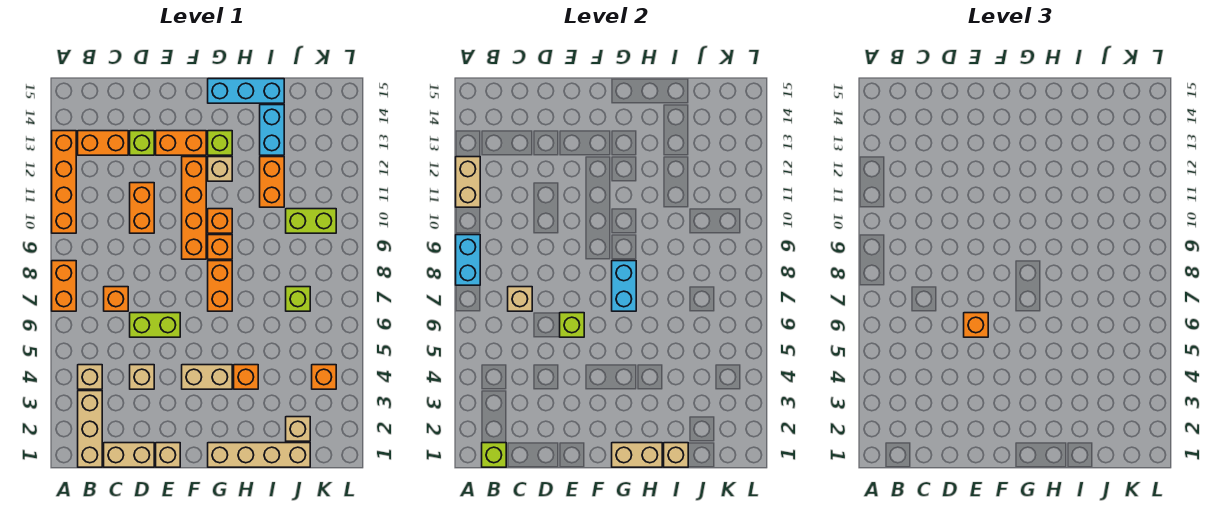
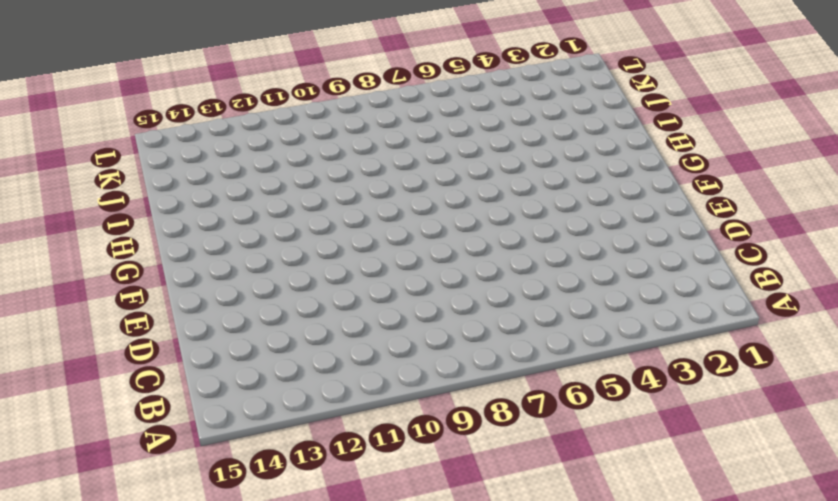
none -> orange brick A7:A8 level 1
none -> orange brick A10:A13 level 1
none -> tan brick B1:B3 level 1
none -> tan brick B4 level 1

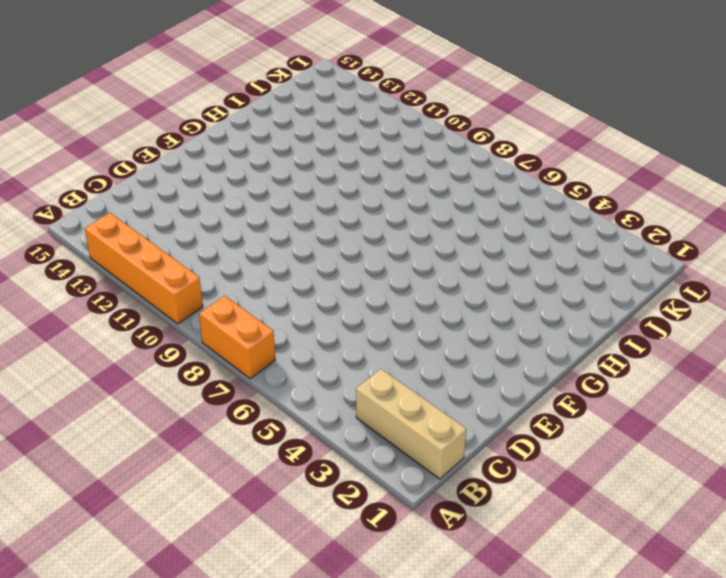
none -> tan brick B4 level 1
none -> orange brick B13:C13 level 1
none -> tan brick C1:D1 level 1
none -> orange brick C7 level 1

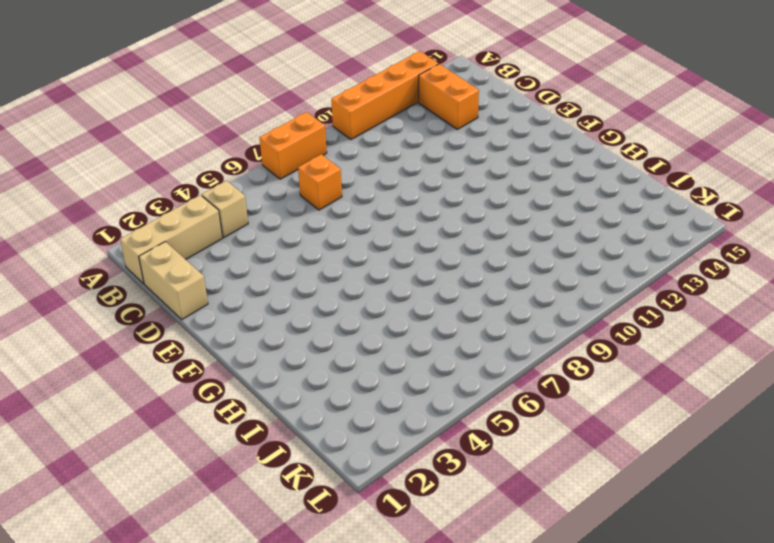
none -> tan brick D4 level 1
none -> lime brick D6:E6 level 1
none -> orange brick D10:D11 level 1
none -> lime brick D13 level 1

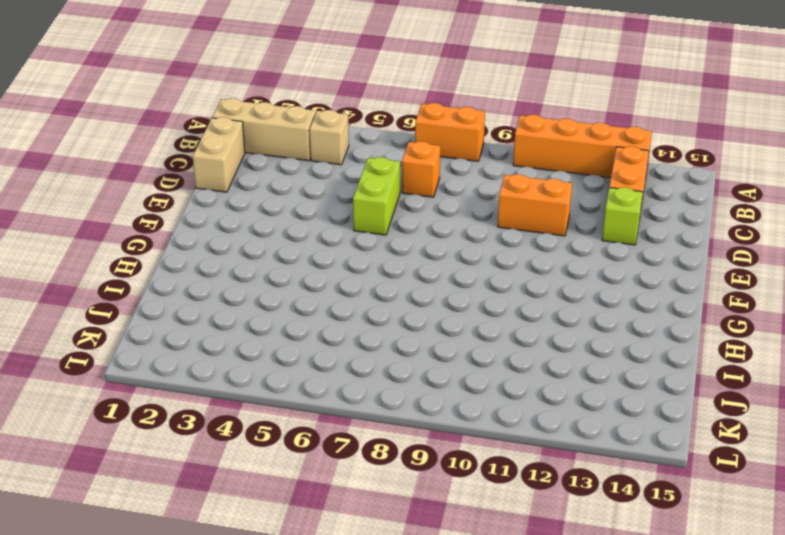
none -> tan brick D4 level 1
none -> tan brick E1 level 1
none -> orange brick E13:F13 level 1
none -> tan brick F4:G4 level 1

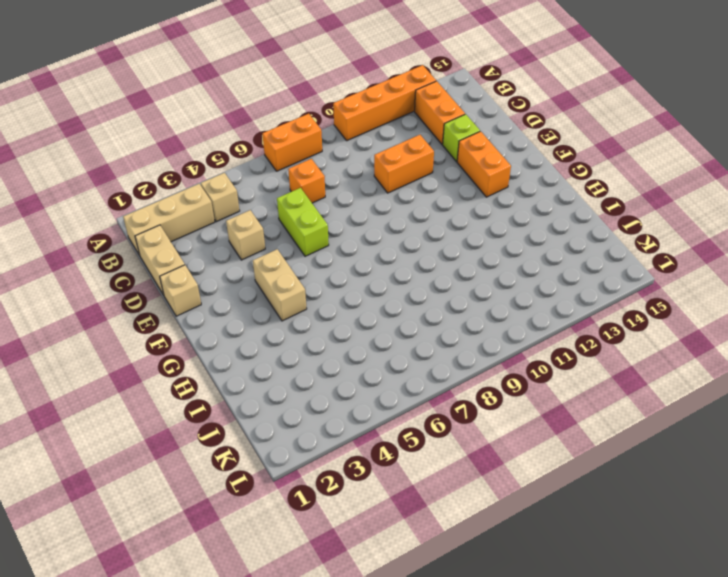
none -> orange brick F9:F12 level 1
none -> tan brick G1:J1 level 1
none -> orange brick G7:G8 level 1
none -> orange brick G9 level 1

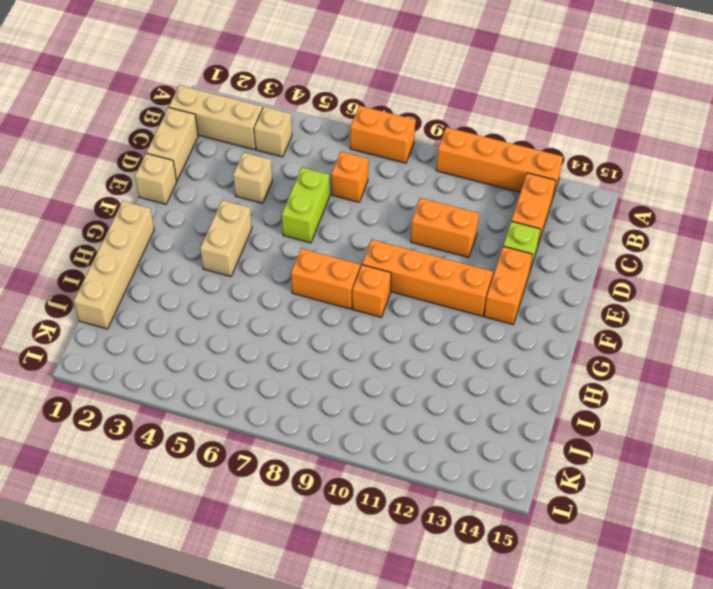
none -> orange brick G10 level 1
none -> tan brick G12 level 1
none -> lime brick G13 level 1
none -> cyan brick G15:I15 level 1

